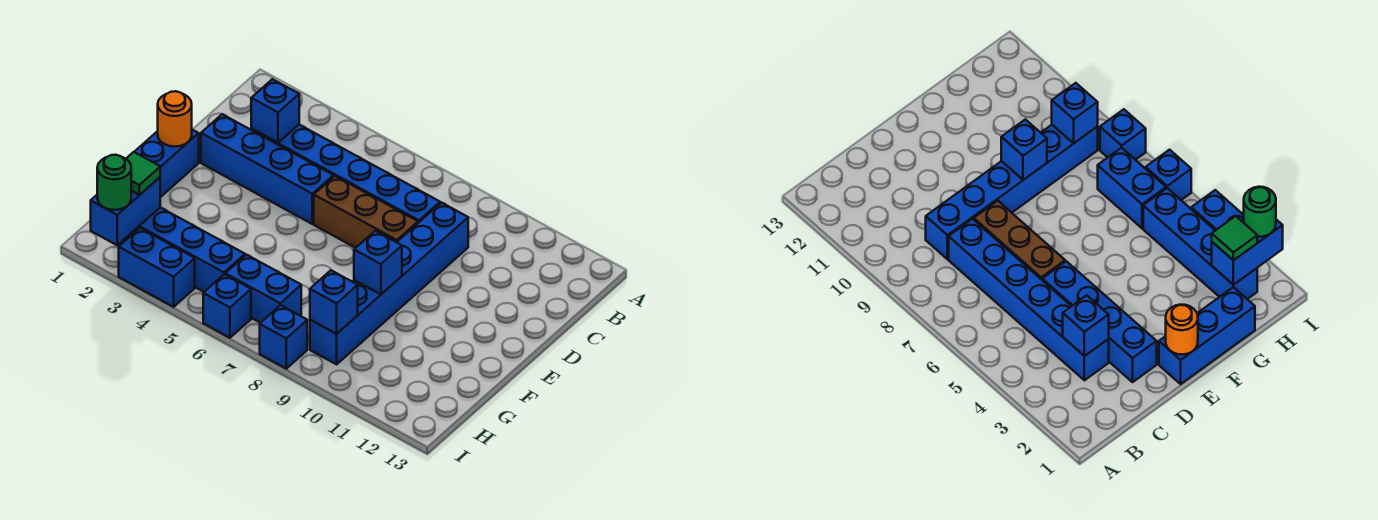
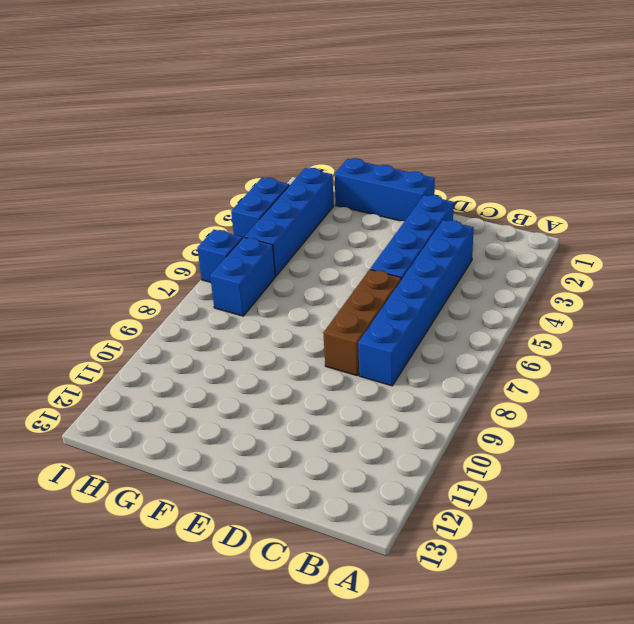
none -> blue brick C9:H9 level 1
none -> blue brick I8 level 1
none -> blue brick C3 level 2

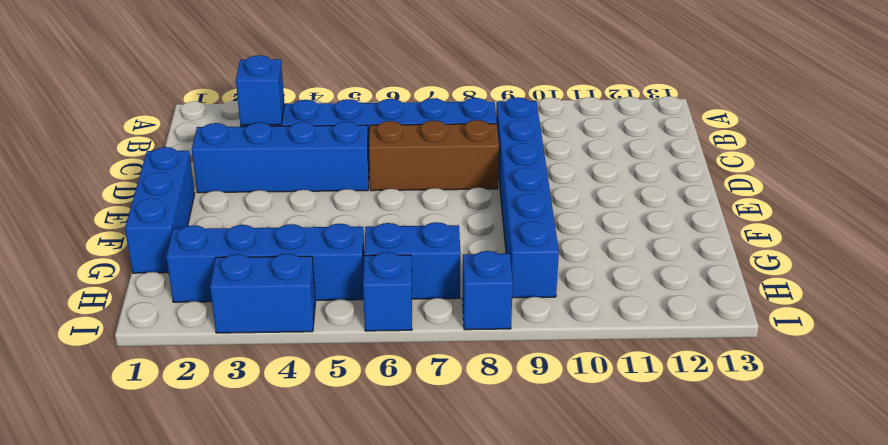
none -> orange round brick E1 level 2
none -> blue brick F9 level 2
none -> blue brick H2:I2 level 2

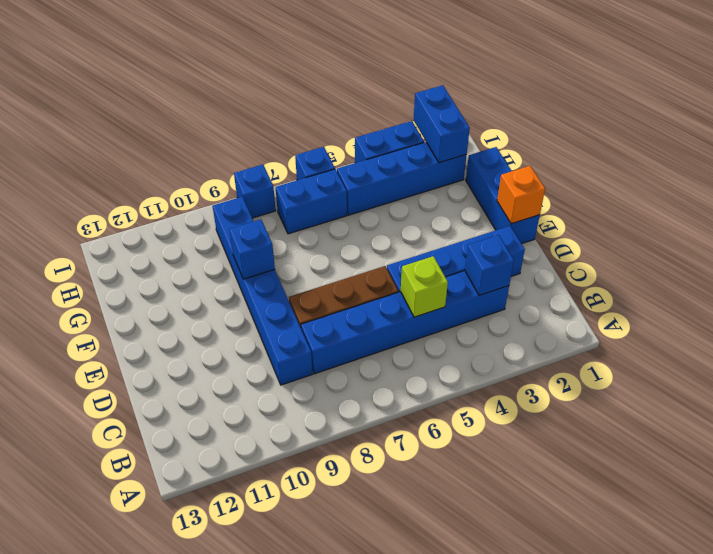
lime brick C5 level 2 -> none
orange brick E1 level 2 -> orange round brick E1 level 2
none -> blue brick H9 level 2
none -> green tile H2 level 3
none -> green round brick I2 level 3

